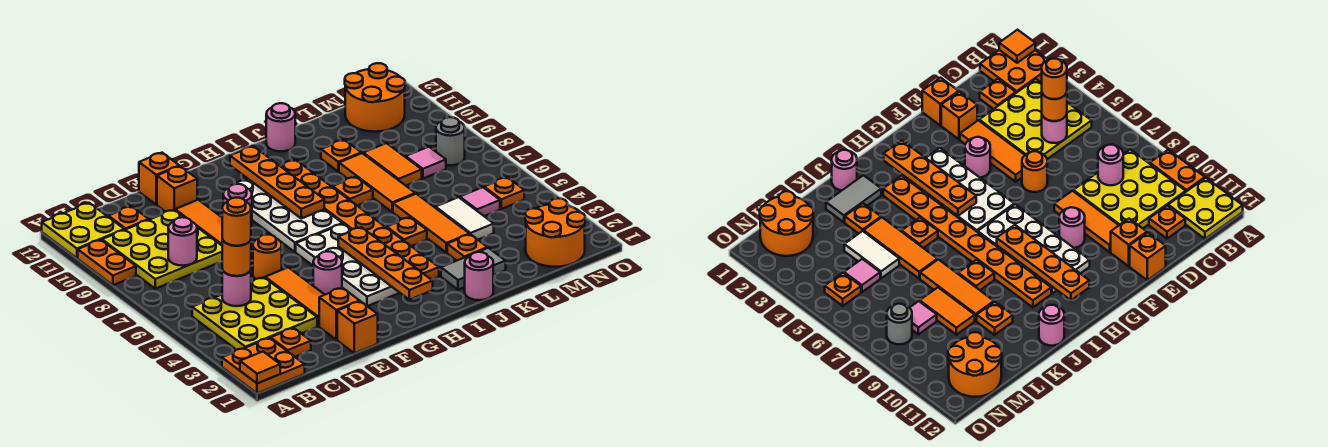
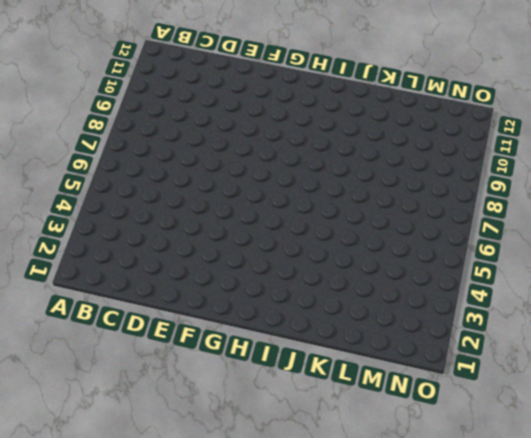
none -> orange plate A1:B2 level 1
none -> orange plate A9:A10 level 1
none -> yellow plate A11:B12 level 1
none -> yellow plate B3:D5 level 1

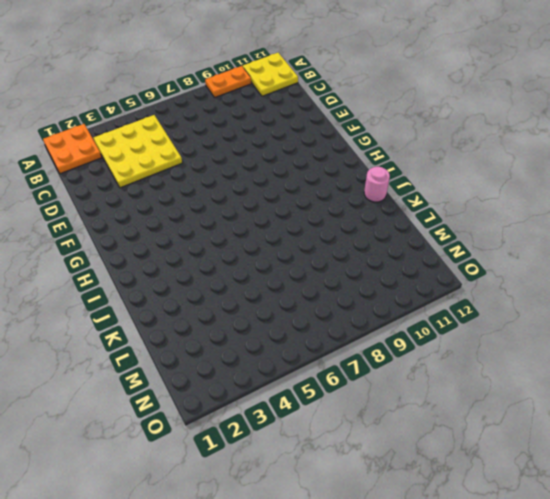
none -> yellow plate B8:D10 level 1
none -> orange plate C2 level 1
none -> orange plate C11 level 1
none -> orange brick E1 level 1

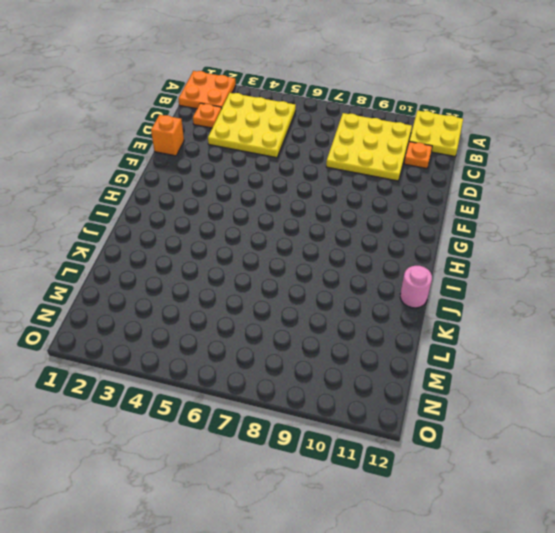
none -> orange plate A9:A10 level 1
none -> orange brick E2 level 1
none -> orange tile E3:E5 level 1
none -> orange round brick E6 level 1

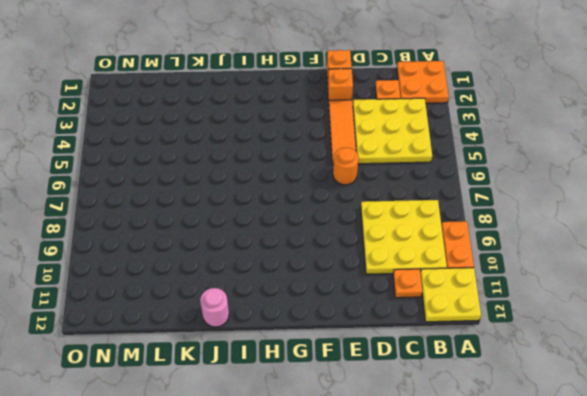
none -> orange tile E8:E10 level 1
none -> orange brick E11 level 1
none -> orange brick E12 level 1
none -> pink round brick F4 level 1

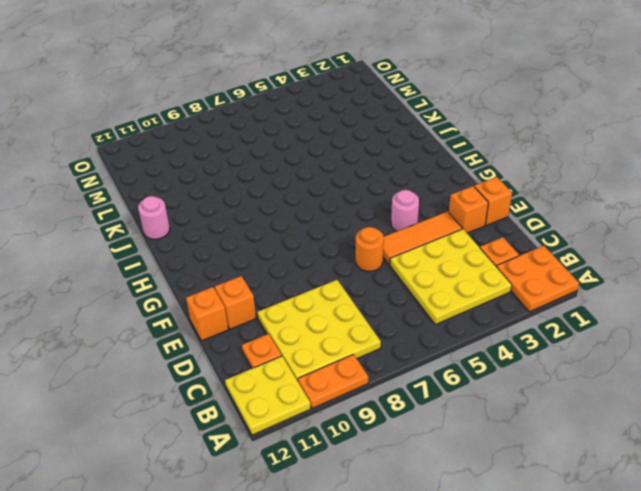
none -> orange tile E8:E10 level 1
none -> pink round brick F9 level 1
none -> white plate G3:H6 level 1
none -> white plate G7:H10 level 1

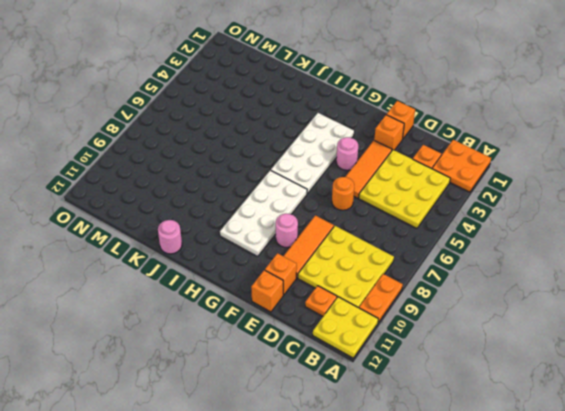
none -> orange plate I3:I10 level 1
none -> pink round brick J1 level 1
none -> grey tile J2:K2 level 1
none -> orange plate J5 level 1

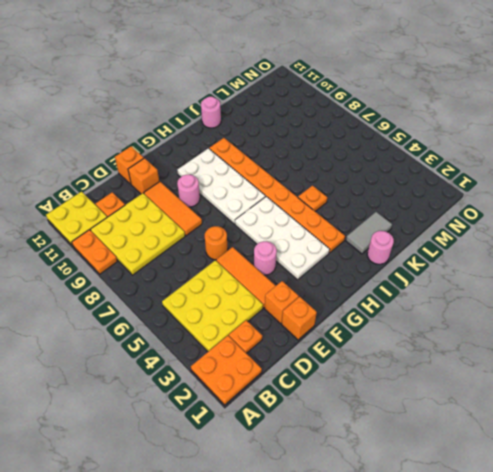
none -> orange plate J8 level 1
none -> orange plate K3 level 1
none -> orange tile K4:K6 level 1
none -> orange tile K7:K9 level 1

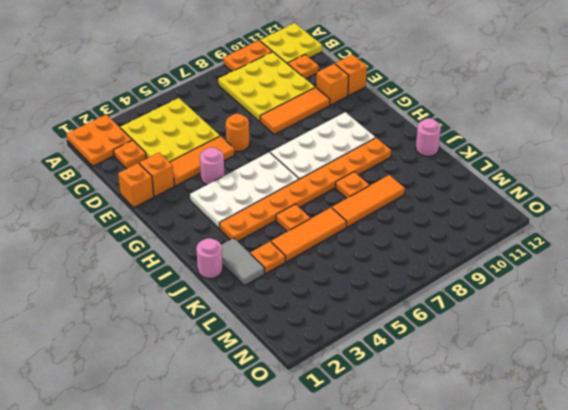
none -> pink round brick F9 level 1
none -> orange plate K10 level 1
none -> white tile L4:L5 level 1
none -> orange tile L8:L9 level 1

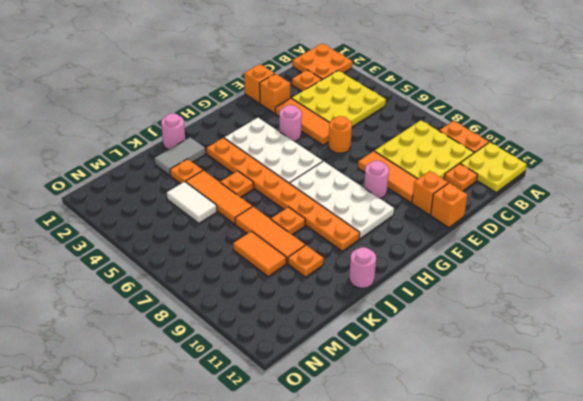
none -> orange round brick M1:N2 level 1
none -> pink tile M5 level 1
none -> pink tile M8 level 1
none -> orange round brick M11:N12 level 1

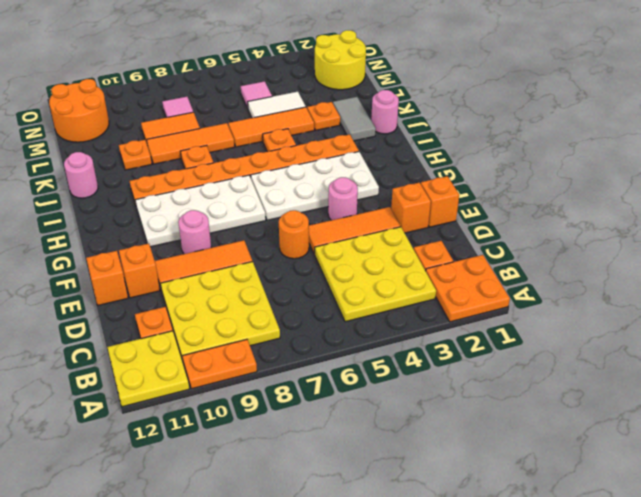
yellow round brick M1:N2 level 1 -> orange round brick M1:N2 level 1
none -> orange plate N5 level 1
none -> grey round brick N8 level 1
none -> orange tile A1 level 2
none -> pink round brick C5 level 2

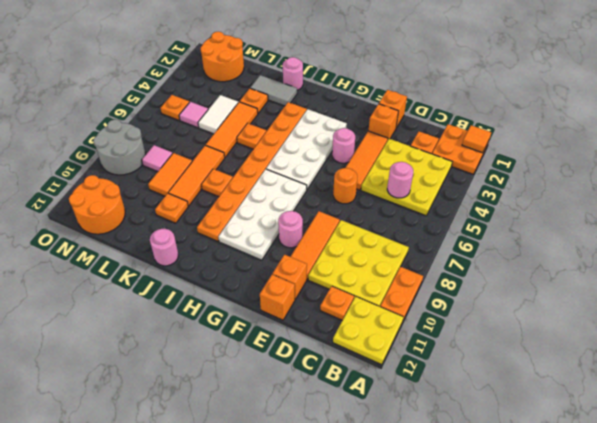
grey round brick N8:O9 level 1 -> grey round brick N8 level 1
none -> pink round brick C8 level 2
none -> orange plate H2:H5 level 2
none -> orange plate H8:H11 level 2
none -> orange round brick C5 level 3

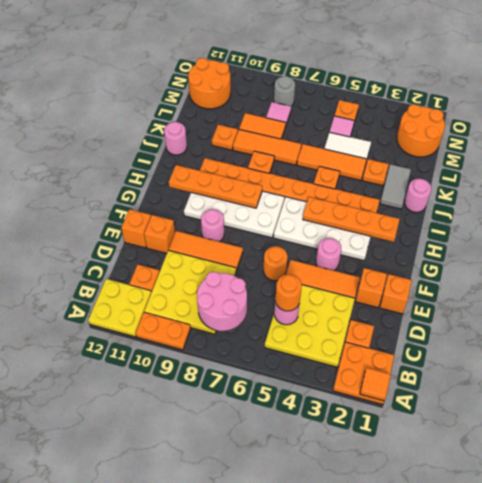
pink round brick B7:C8 level 2 -> pink round brick C8 level 2
none -> orange round brick C5 level 4

